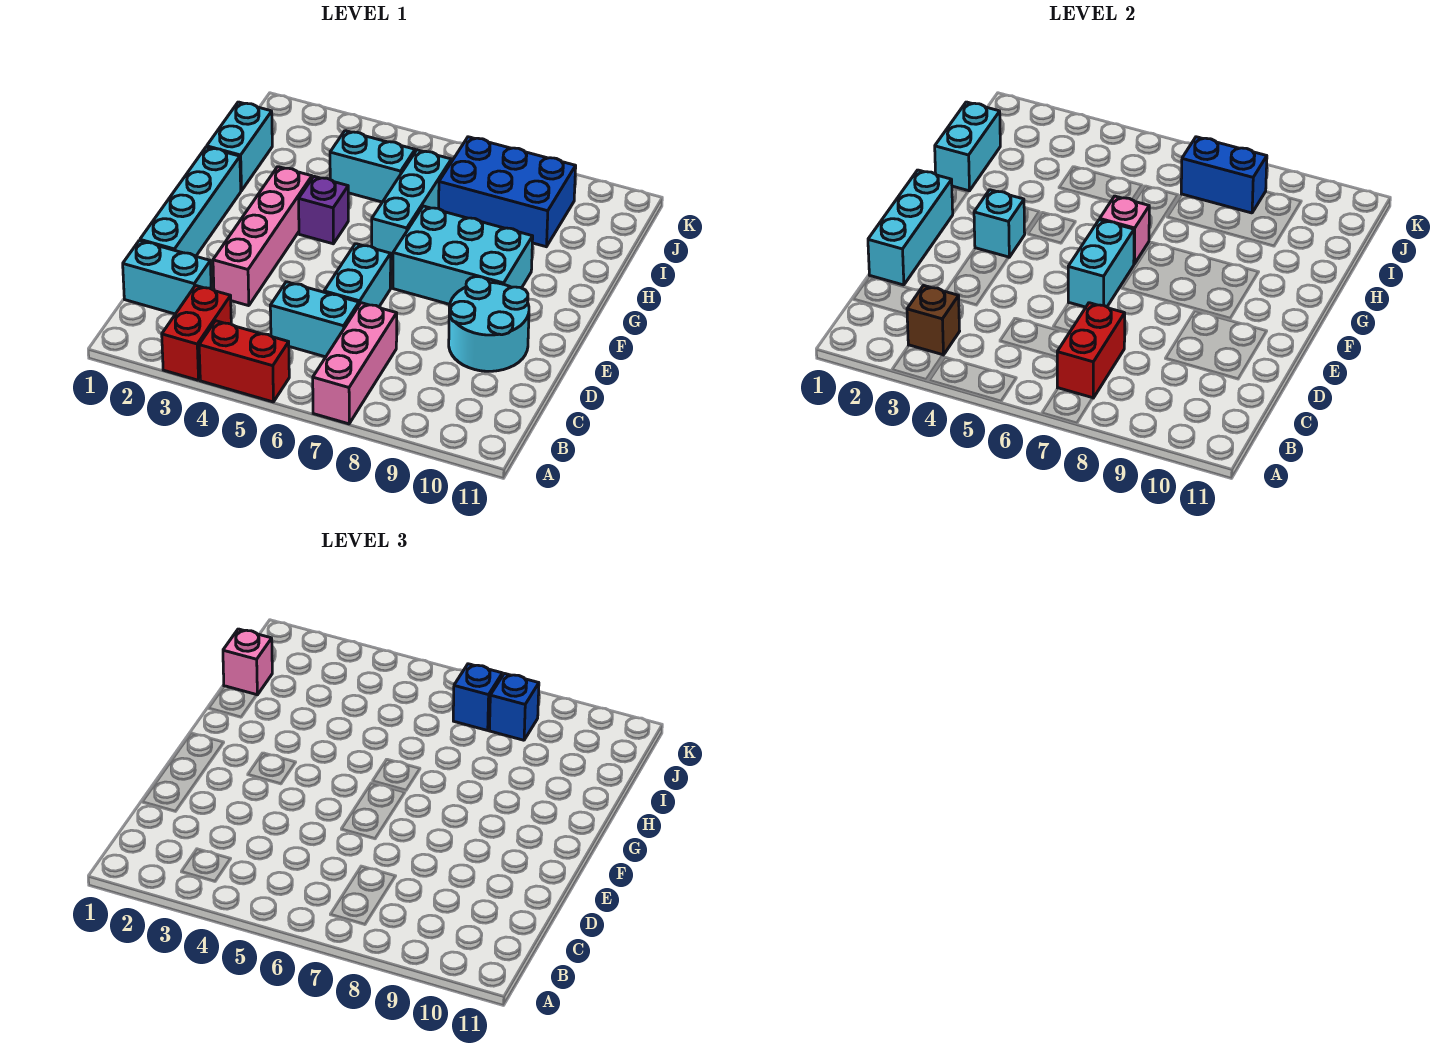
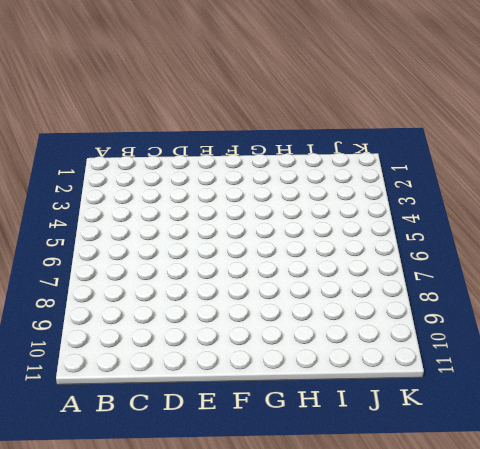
none -> red brick A3:B3 level 1
none -> red brick A4:A5 level 1
none -> pink brick A7:C7 level 1

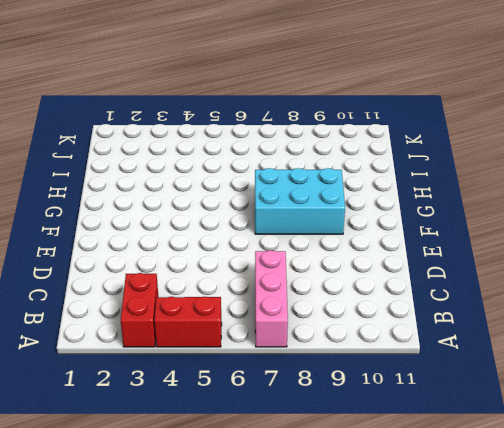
none -> cyan brick C1:C2 level 1
none -> cyan brick C5:C6 level 1
none -> cyan brick D1:G1 level 1

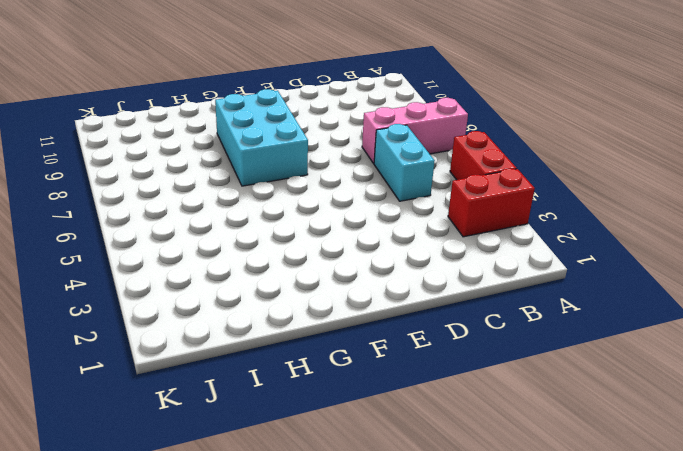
none -> cyan brick C1:C2 level 1
none -> cyan brick D1:G1 level 1
none -> pink brick D3:G3 level 1

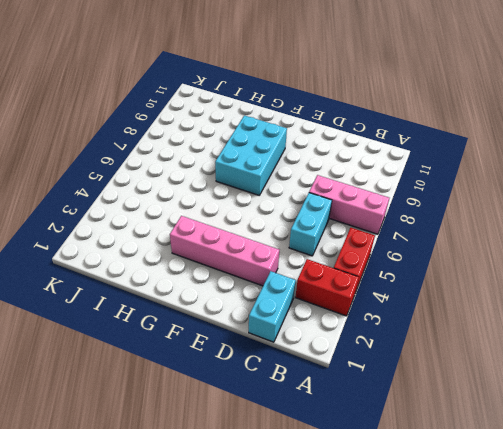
none -> cyan brick D1:G1 level 1
none -> cyan brick D6:E6 level 1
none -> cyan round brick D9:E10 level 1

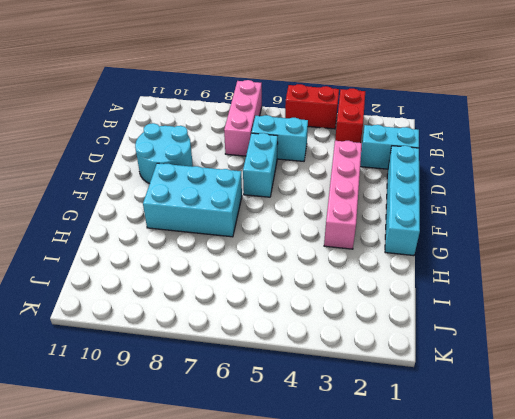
none -> purple brick G4 level 1
none -> cyan brick G6:I6 level 1
none -> cyan brick H1:I1 level 1

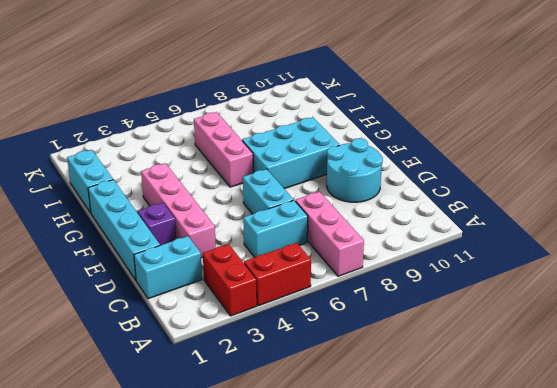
purple brick E2 level 1 -> purple brick G4 level 1
pink brick G6:I6 level 1 -> cyan brick G6:I6 level 1
none -> cyan brick I4:I5 level 1
none -> blue brick I7:J9 level 1
none -> brown brick B3 level 2

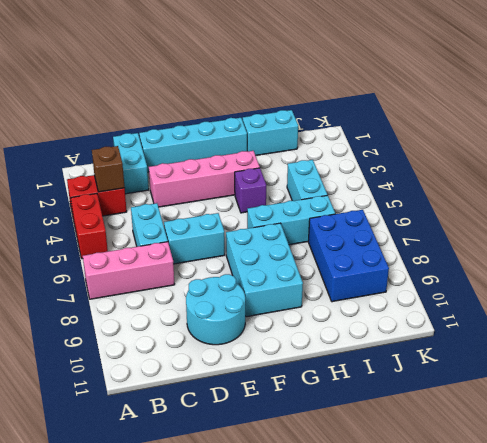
none -> red brick B7:C7 level 2
none -> cyan brick D1:F1 level 2
none -> cyan brick E6:F6 level 2

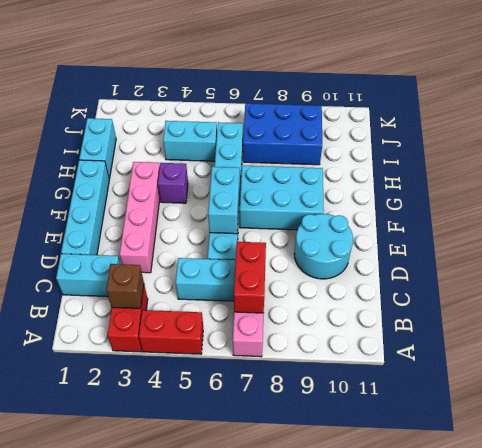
none -> cyan brick D1:F1 level 2
none -> cyan brick F3 level 2
none -> pink brick G6 level 2

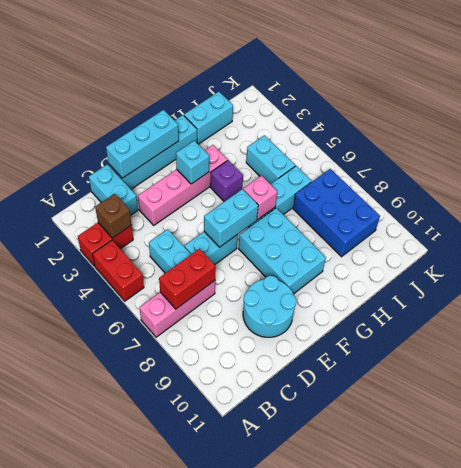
none -> cyan brick H1:I1 level 2
none -> blue brick J7:J8 level 2
none -> pink brick I1 level 3

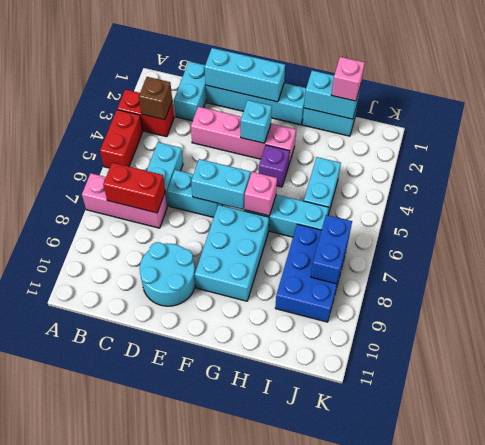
none -> blue brick J7 level 3
none -> blue brick J8 level 3

